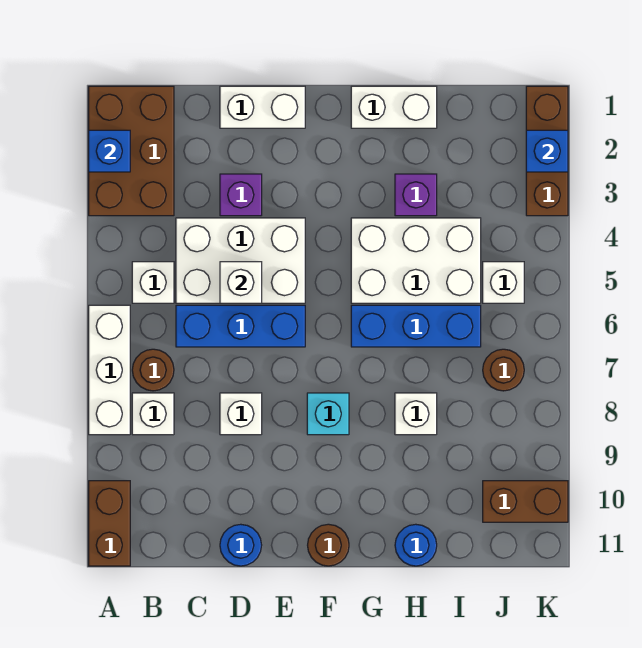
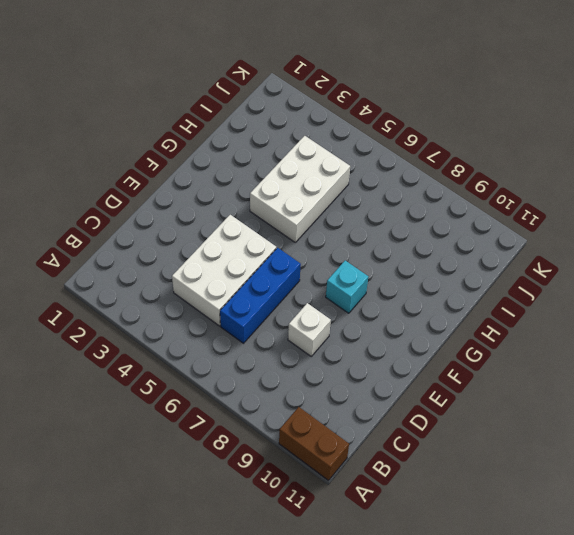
none -> brown brick A1:B3 level 1
none -> white brick A6:A8 level 1
none -> white brick B5 level 1

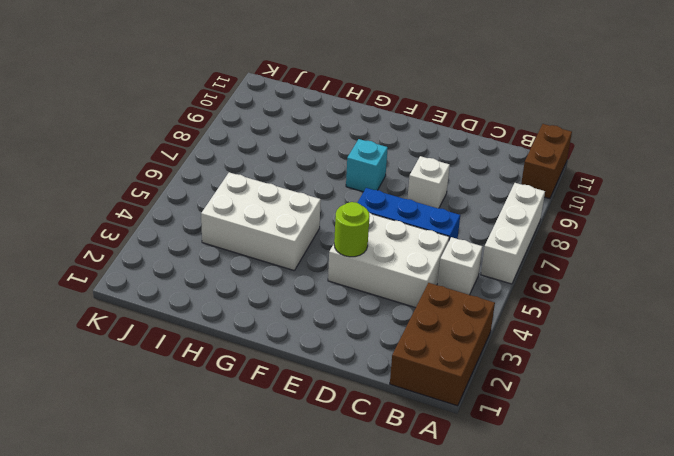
lime round brick E4 level 2 -> none
none -> brown round brick B7 level 1
none -> white brick B8 level 1
none -> white brick D1:E1 level 1

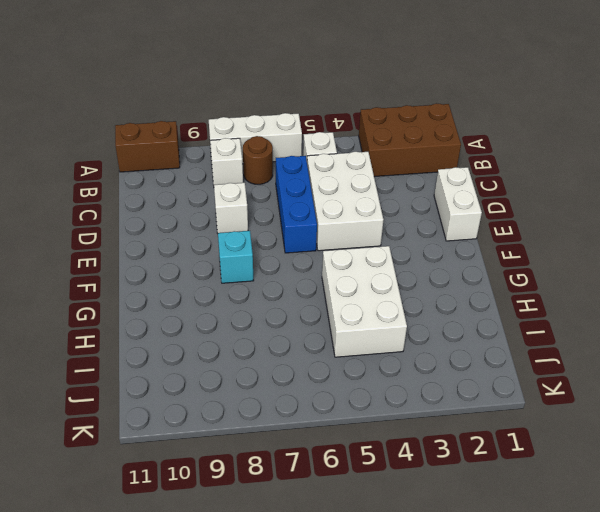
none -> purple brick D3 level 1
none -> blue round brick D11 level 1
none -> brown round brick F11 level 1

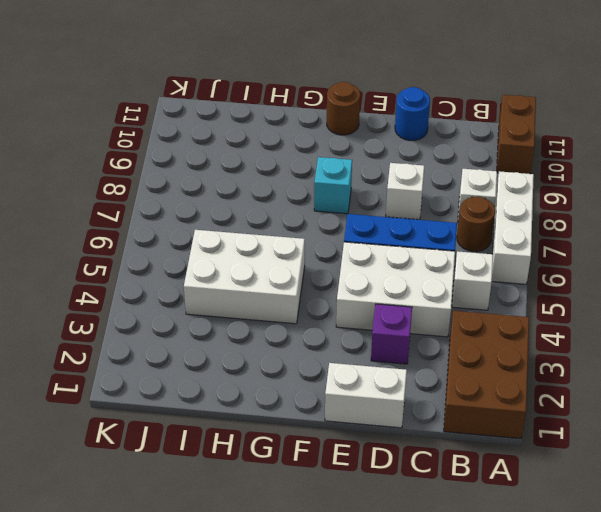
none -> white brick G1:H1 level 1
none -> blue brick G6:I6 level 1
none -> purple brick H3 level 1

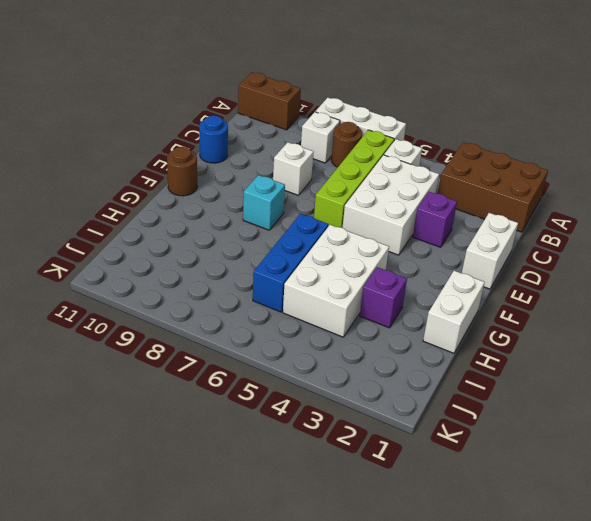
lime brick B6:E6 level 1 -> blue brick C6:E6 level 1
none -> white brick H8 level 1
none -> blue round brick H11 level 1
none -> white brick J5 level 1

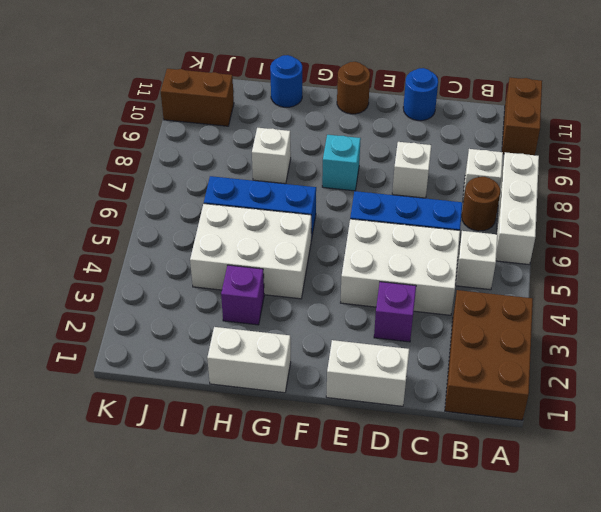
none -> white brick J5 level 1
none -> brown round brick J7 level 1
none -> brown brick K1:K3 level 1

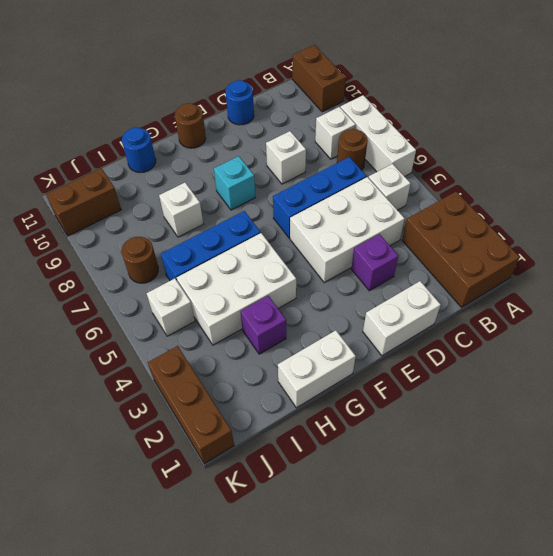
none -> blue brick A2 level 2
none -> white brick D5 level 2
none -> blue brick K2 level 2

